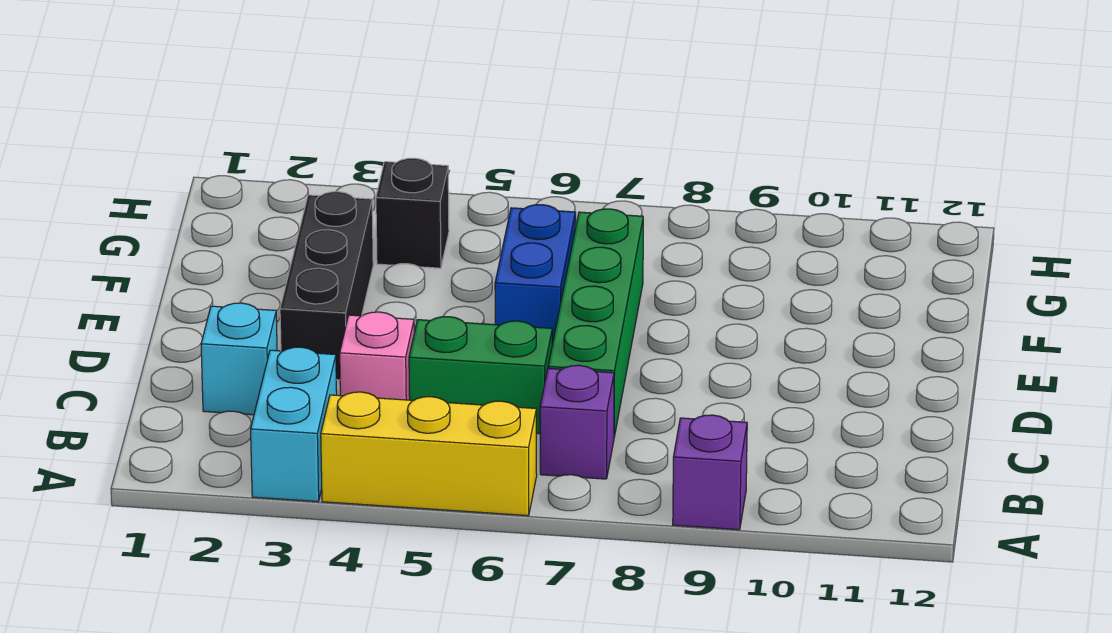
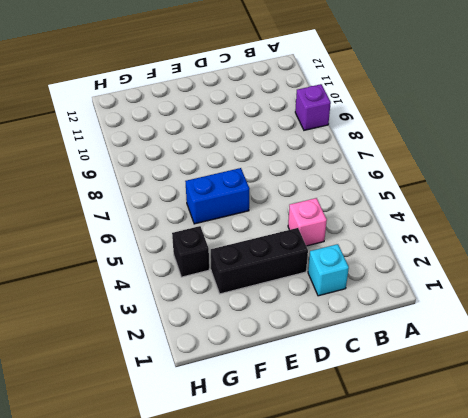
none -> cyan brick A3:B3 level 1
none -> yellow brick A4:A6 level 1

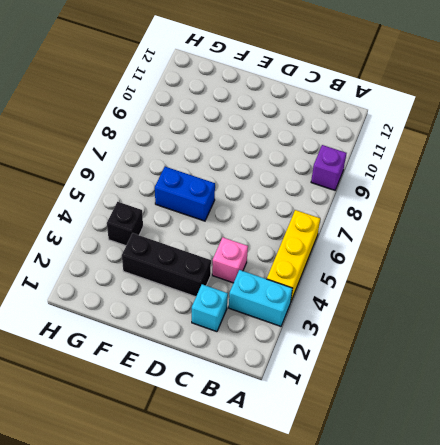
none -> purple brick B7 level 1
none -> green brick C5:C6 level 1

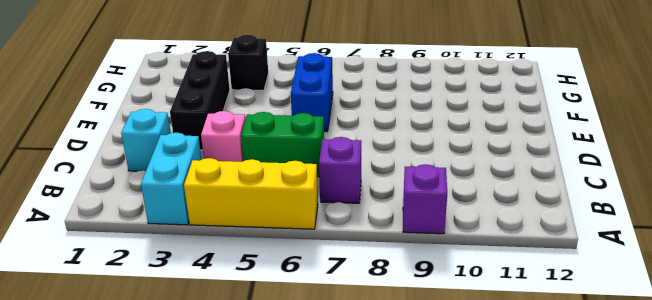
none -> green brick C7:F7 level 1

